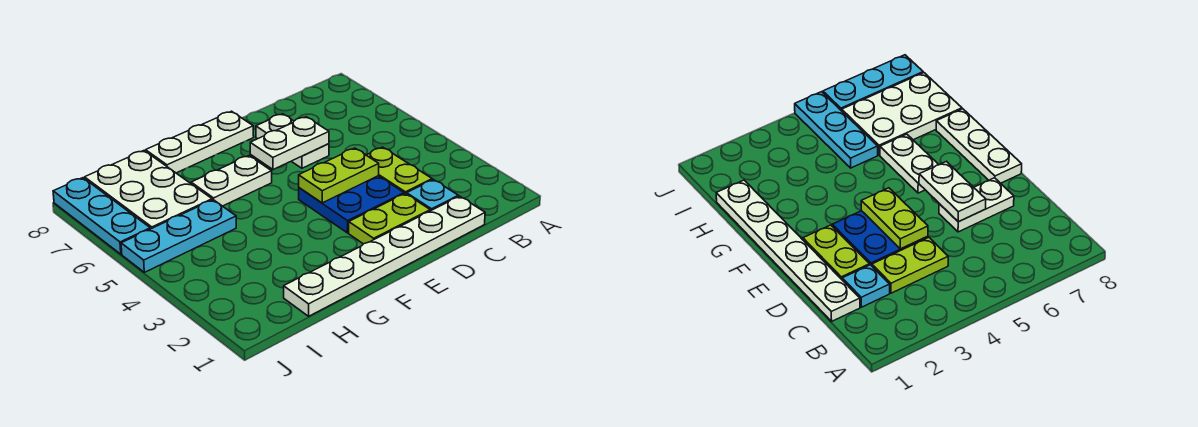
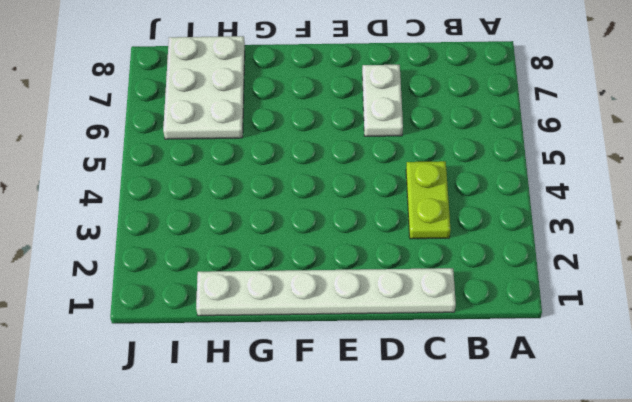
none -> cyan plate C2 level 1
none -> lime plate D2:E2 level 1
none -> blue plate D3:E4 level 1

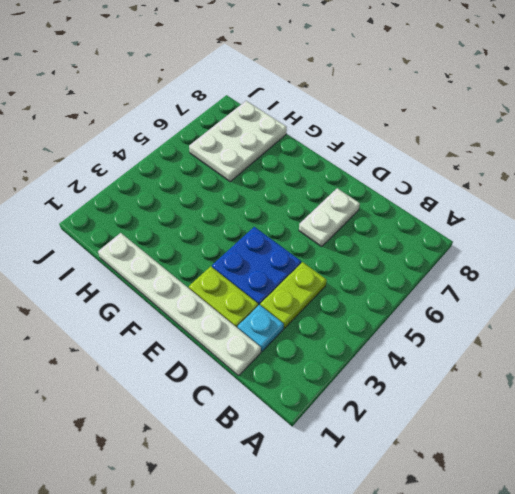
none -> white plate E8:G8 level 1
none -> white plate F6:G6 level 1
none -> cyan plate H5:J5 level 1

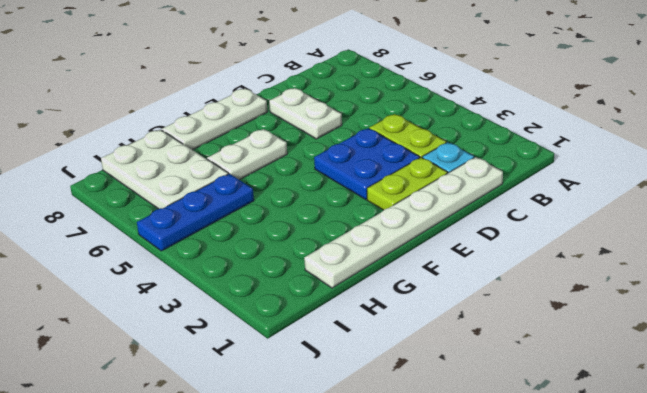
blue plate H5:J5 level 1 -> cyan plate H5:J5 level 1
none -> cyan plate J6:J8 level 1
none -> lime plate D4:E4 level 2
none -> white plate D6:E6 level 2

